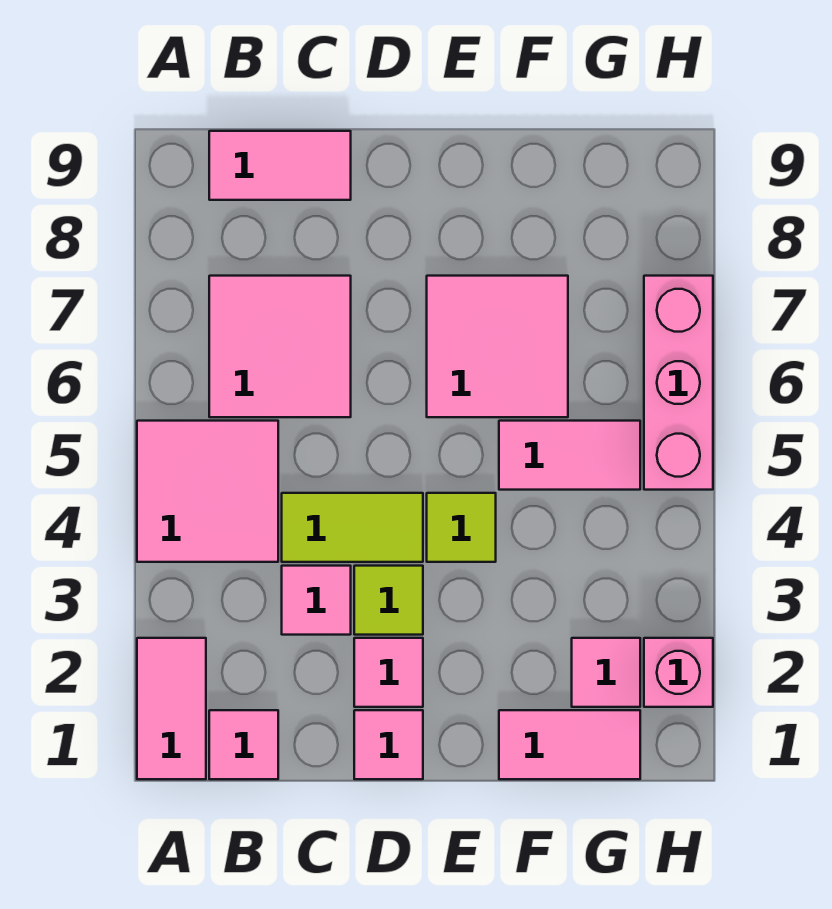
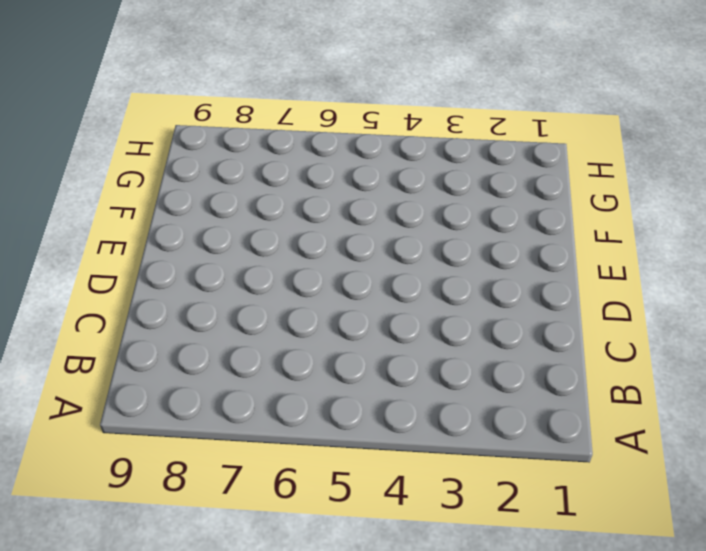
none -> pink tile A1:A2 level 1
none -> pink tile A4:B5 level 1
none -> pink tile B1 level 1

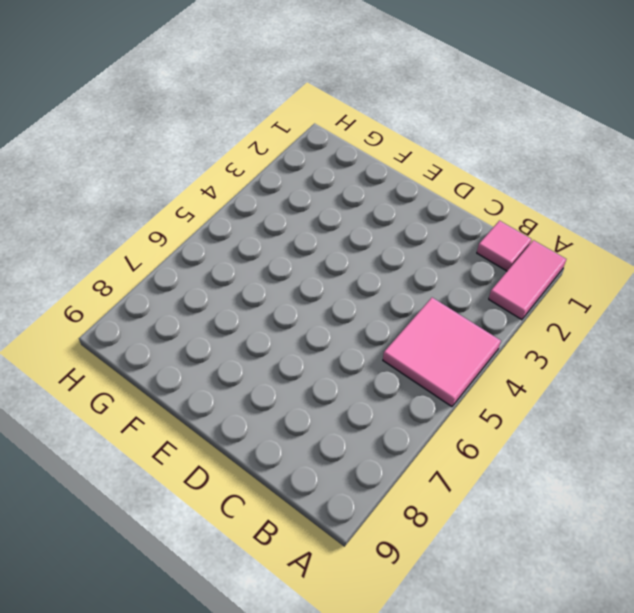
none -> pink tile B6:C7 level 1
none -> pink tile B9:C9 level 1
none -> pink tile C3 level 1

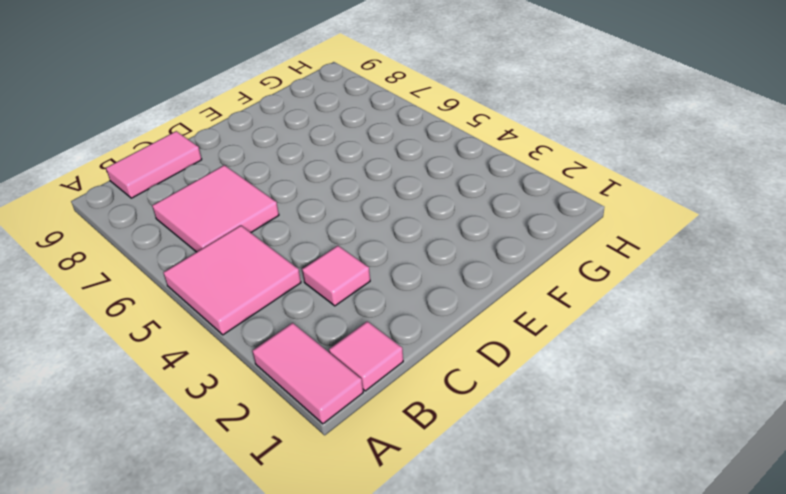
none -> lime tile C4:D4 level 1
none -> pink tile D1 level 1
none -> pink tile D2 level 1

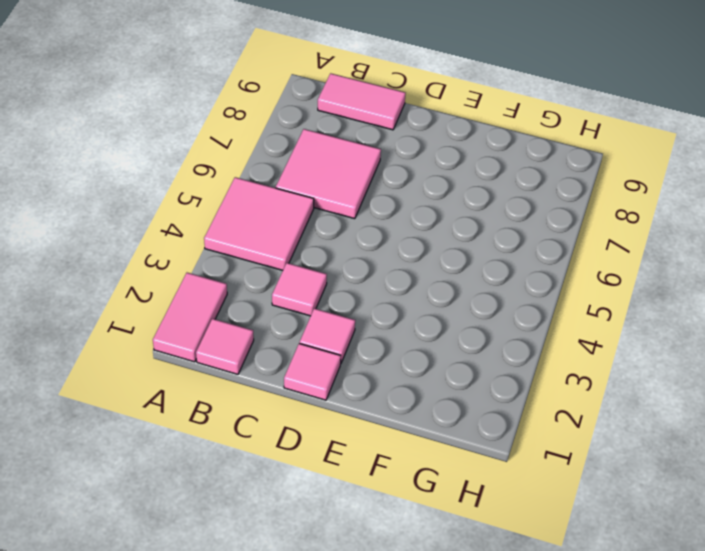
none -> lime tile C4:D4 level 1
none -> lime tile D3 level 1
none -> lime tile E4 level 1

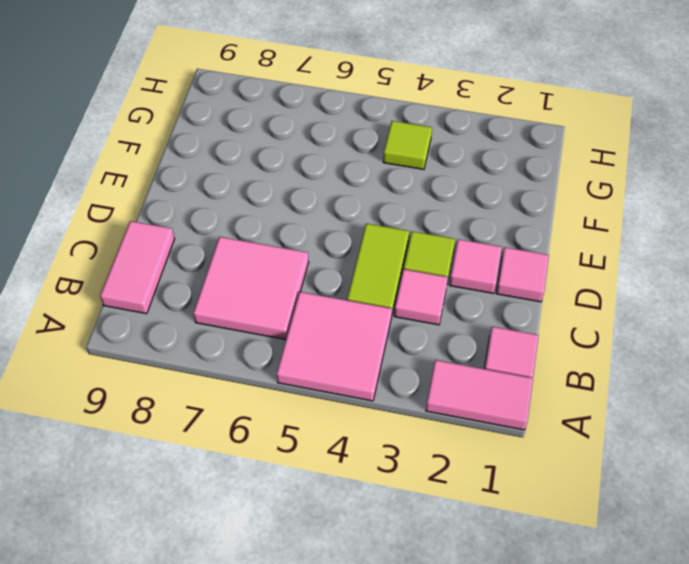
lime tile G4 level 1 -> lime tile E4 level 1
none -> pink tile E6:F7 level 1
none -> pink tile F1:G1 level 1
none -> pink tile F5:G5 level 1

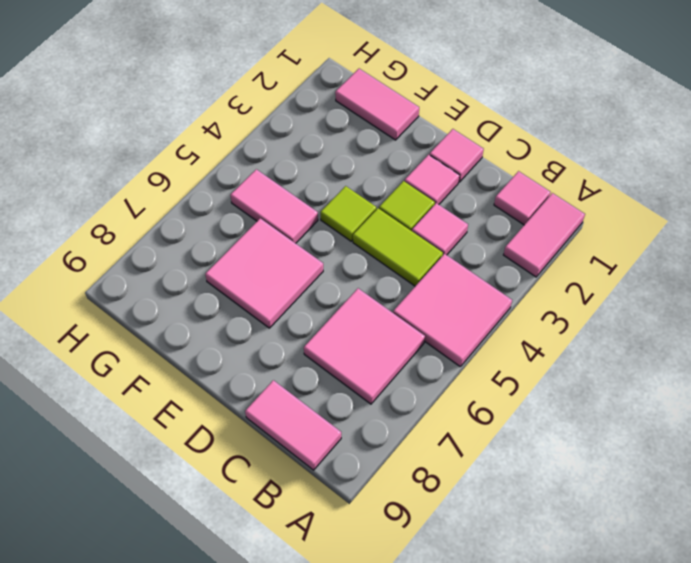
none -> pink tile G2 level 1
none -> pink brick H2 level 1
none -> pink brick H5:H7 level 1

